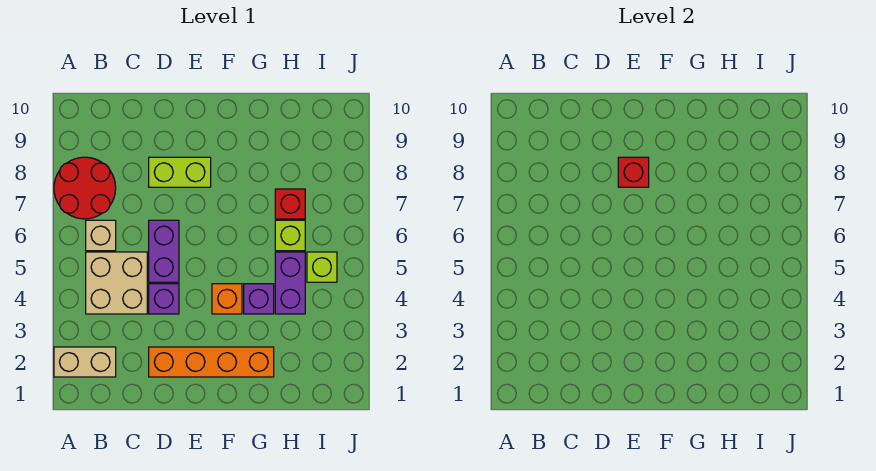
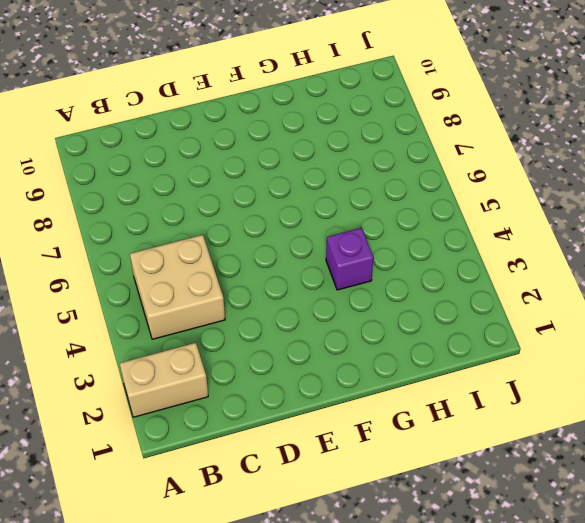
none -> red round brick A7:B8 level 1
none -> tan brick B6 level 1
none -> orange brick D2:G2 level 1

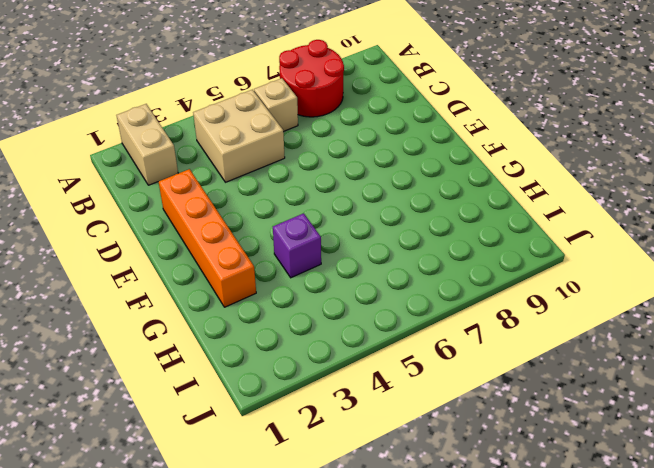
none -> purple brick D4 level 1
none -> purple brick D5:D6 level 1
none -> lime brick D8:E8 level 1

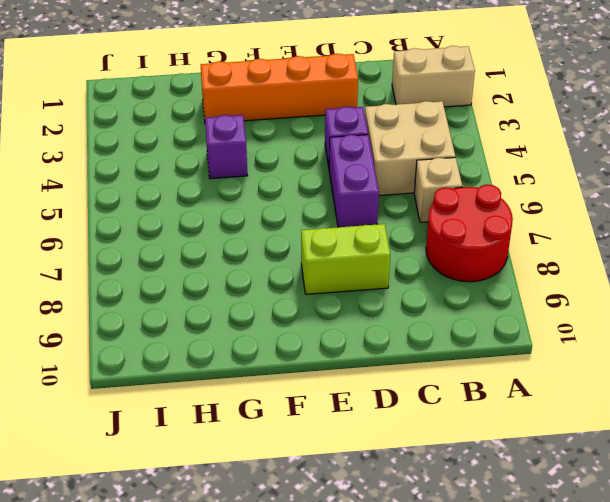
none -> orange brick F4 level 1
none -> purple brick H4:H5 level 1
none -> lime brick H6 level 1

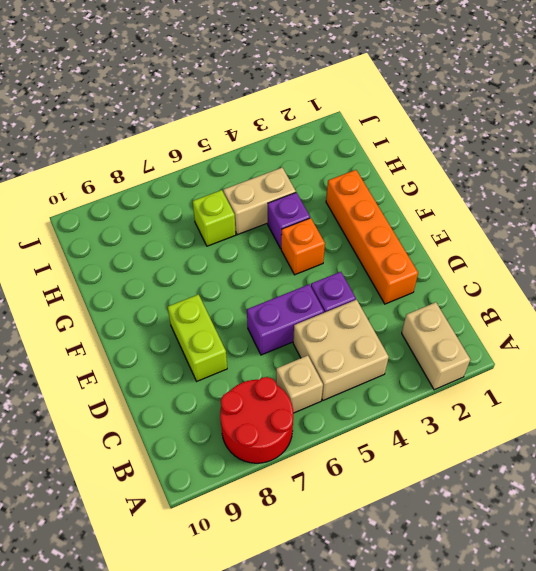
tan brick H4:H5 level 1 -> purple brick H4:H5 level 1
none -> red brick H7 level 1
none -> lime brick I5 level 1
none -> red brick E8 level 2

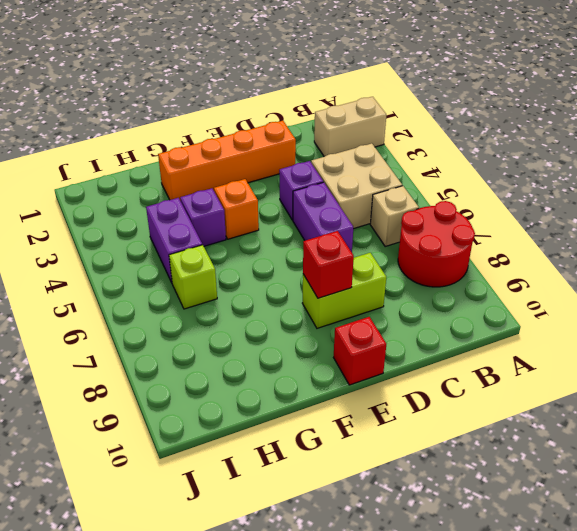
red brick E10 level 1 -> red brick H7 level 1
none -> lime brick I5 level 1

